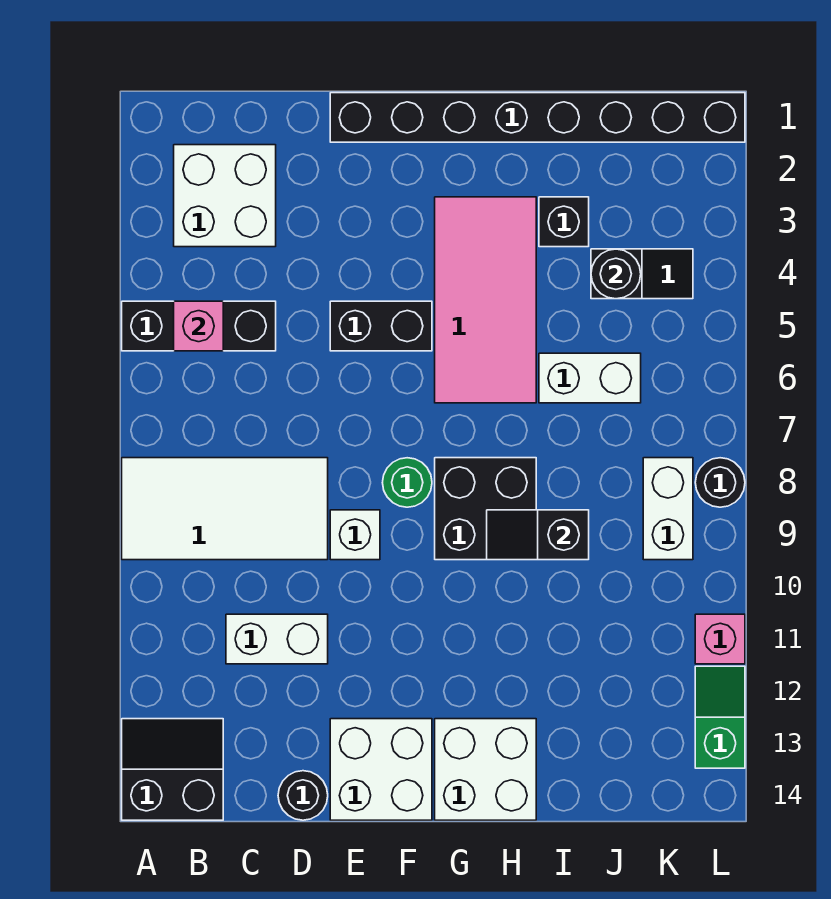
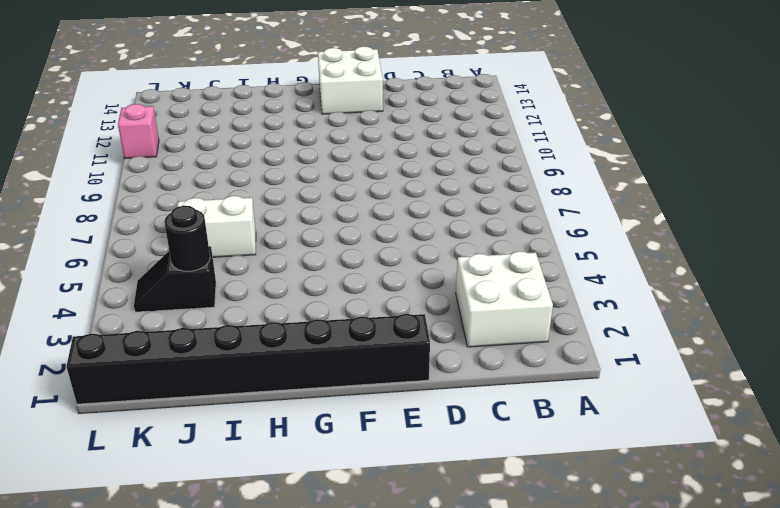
none -> black brick A5:C5 level 1
none -> white tile A8:D9 level 1
none -> black slope A13:B14 level 1 top 14

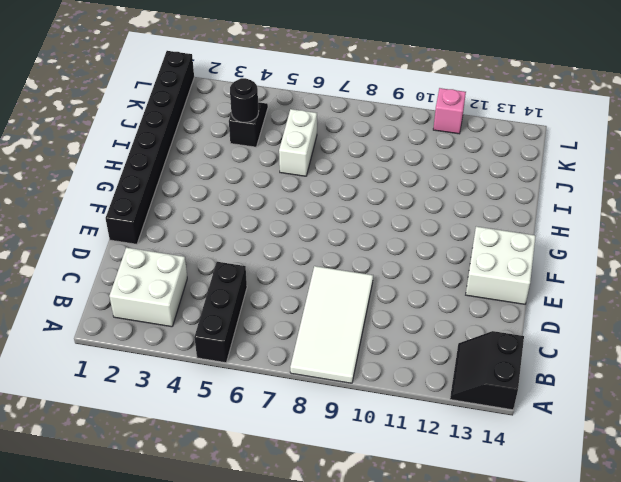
none -> white brick C11:D11 level 1
none -> black round brick D14 level 1
none -> black brick E5:F5 level 1

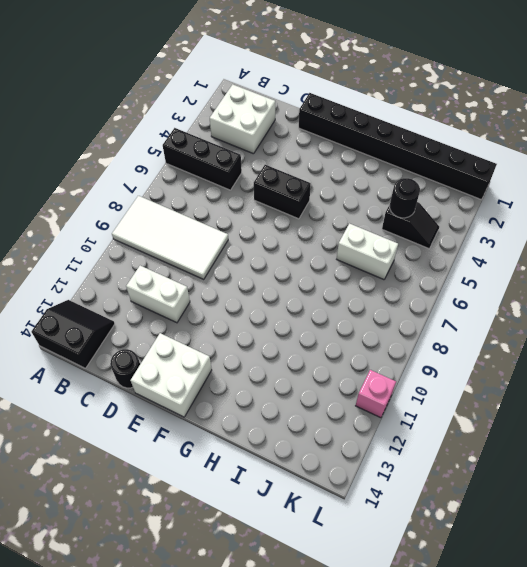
none -> white brick E9 level 1
none -> green round brick F8 level 1
none -> pink tile G3:H6 level 1

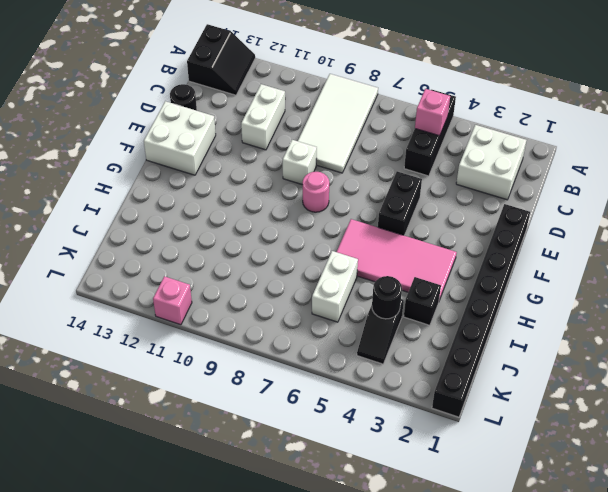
pink round brick F8 level 1 -> green round brick F8 level 1
none -> black brick G8:H9 level 1
none -> white brick G13:H14 level 1
none -> white brick K8:K9 level 1

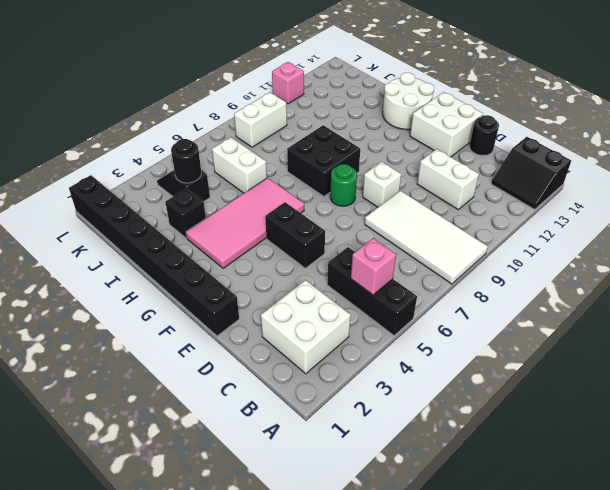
white round brick G13:H14 level 1 -> white brick G13:H14 level 1
none -> black round brick L8 level 1
none -> green slope L12:L13 level 1 top 13
none -> black slope H9:I9 level 2 top I

